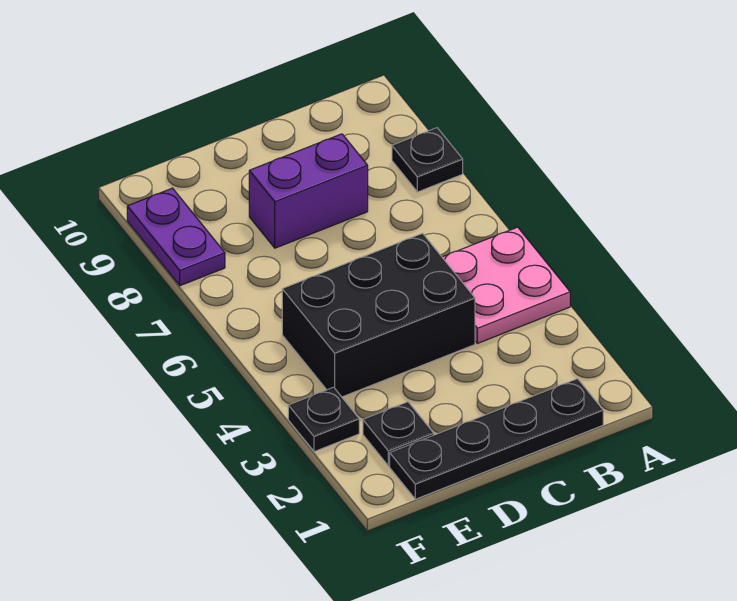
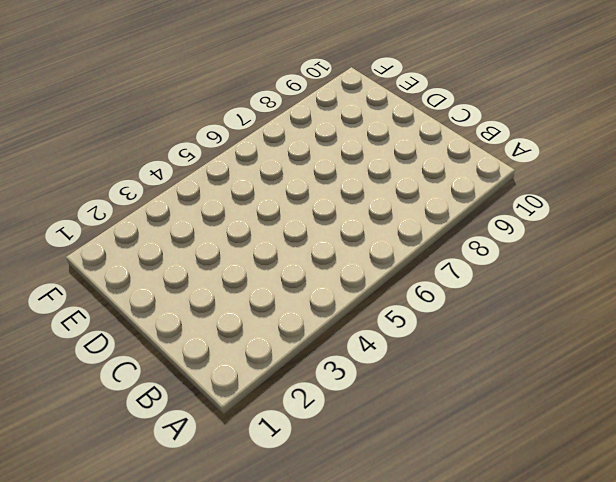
none -> pink plate A4:B5 level 1
none -> black plate A8 level 1

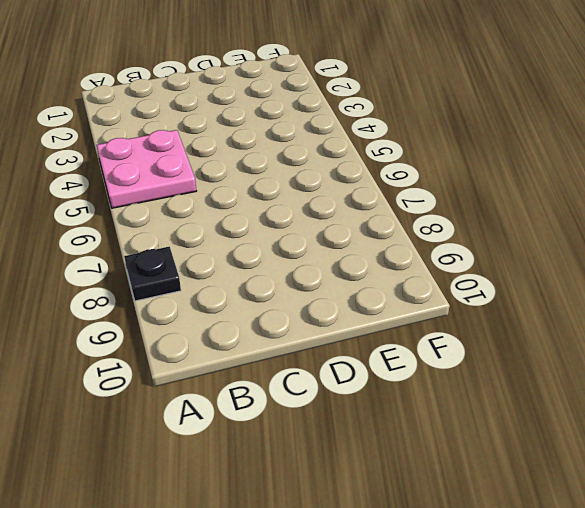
none -> black plate B1:E1 level 1
none -> black brick C4:E5 level 1

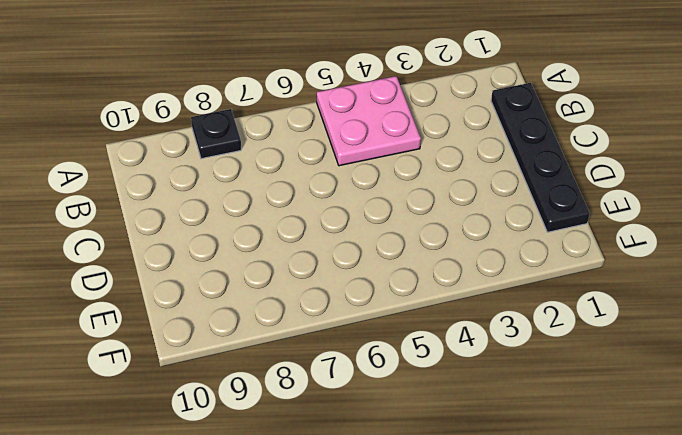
none -> black brick C4:E5 level 1
none -> purple brick C8:D8 level 1

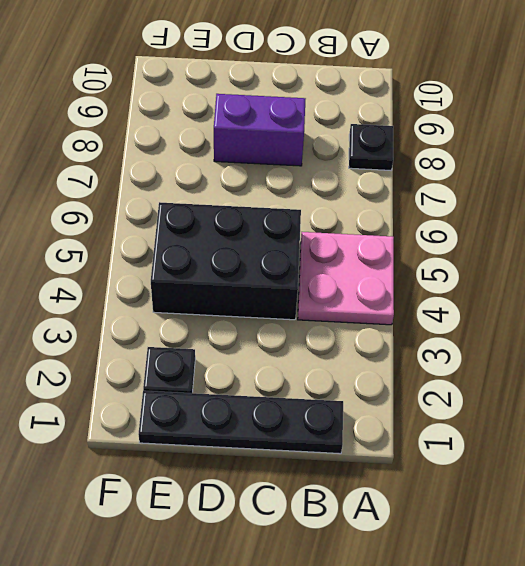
none -> black plate F3 level 1
none -> purple plate F8:F9 level 1

